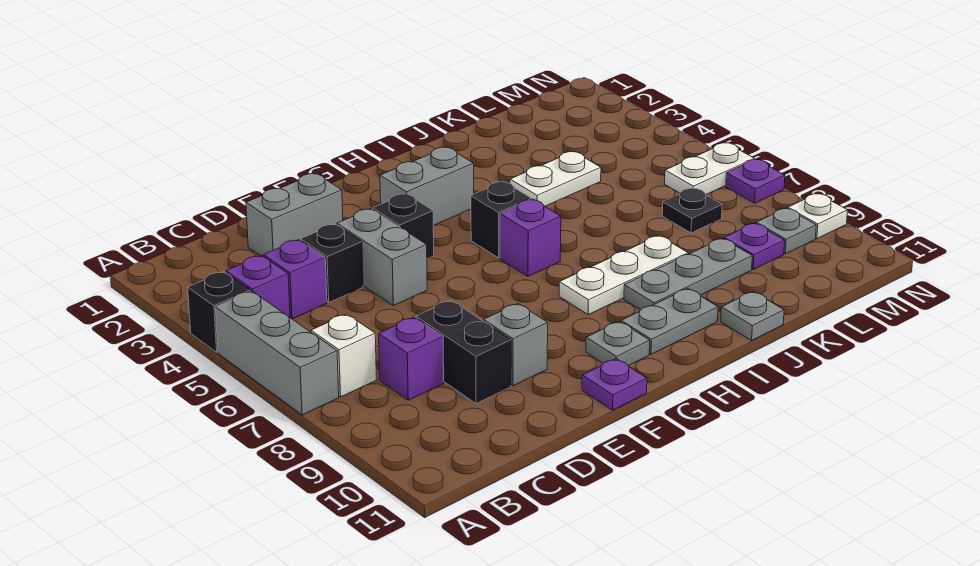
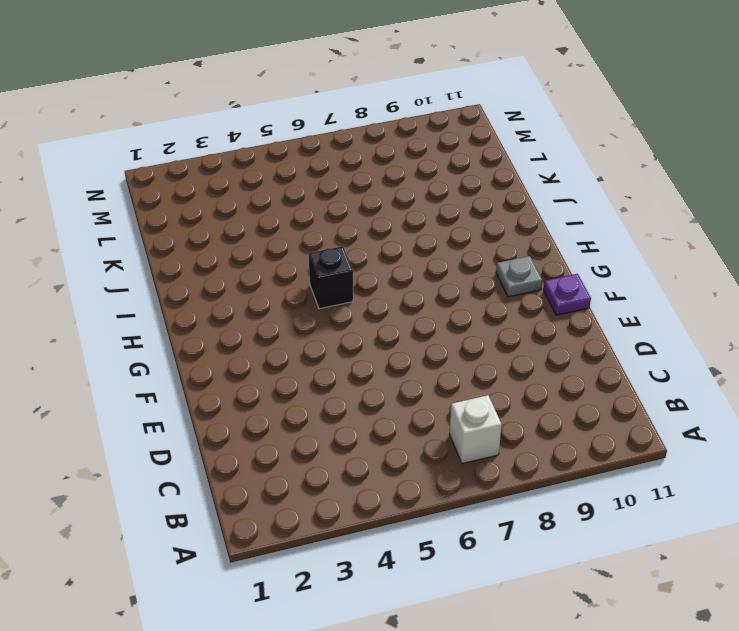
none -> black brick A4 level 1
none -> grey brick A5:A7 level 1
none -> purple brick B4 level 1

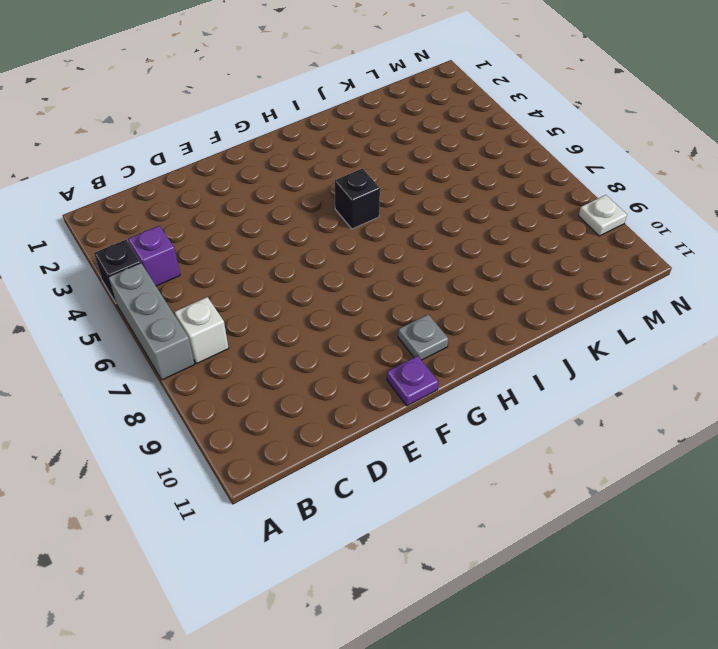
none -> purple brick C4 level 1
none -> purple brick C8 level 1
none -> grey brick D2:E2 level 1

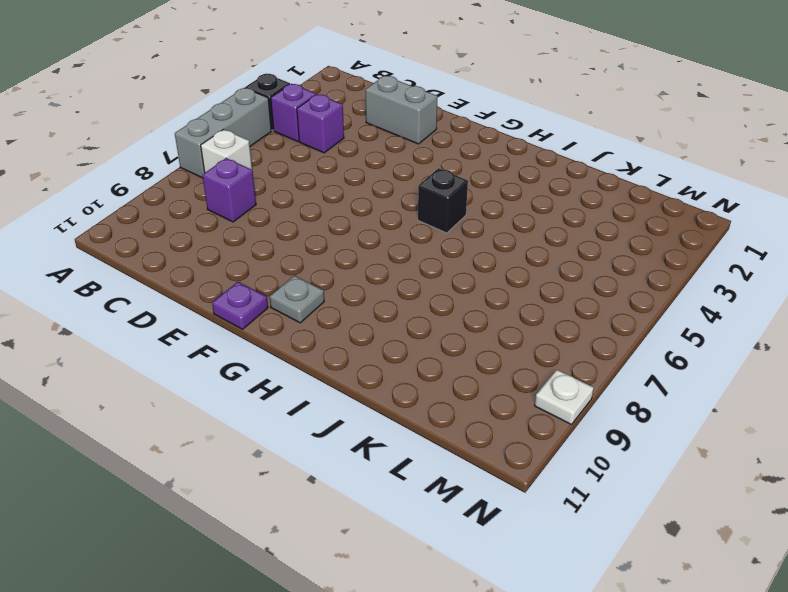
none -> black brick D4 level 1
none -> black brick D8:D9 level 1
none -> grey brick E4:E5 level 1

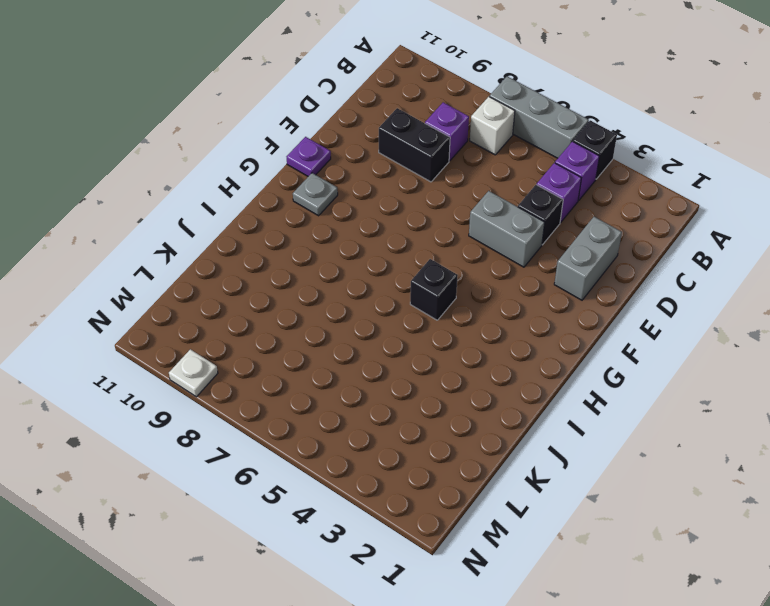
none -> grey brick E9 level 1
none -> black brick F4 level 1
none -> grey brick G3:H3 level 1

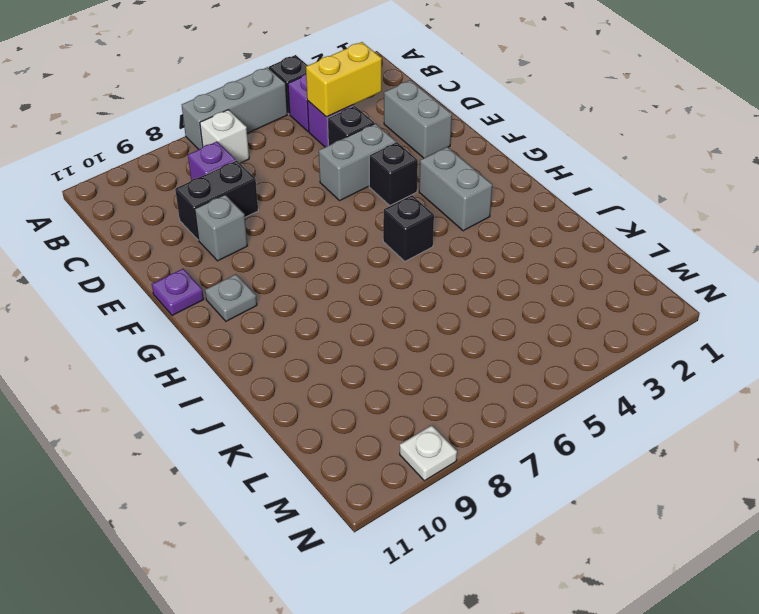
yellow brick C3:C4 level 2 -> none
none -> purple brick H6 level 1
none -> white plate H8:J8 level 1
none -> grey plate H10:I10 level 1

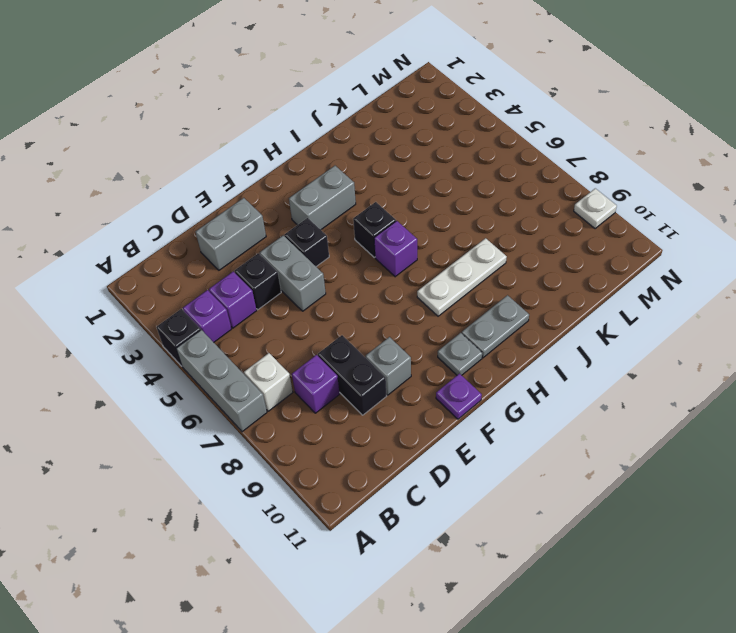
none -> grey plate I9:K9 level 1
none -> white plate J4:K4 level 1
none -> grey plate J11 level 1

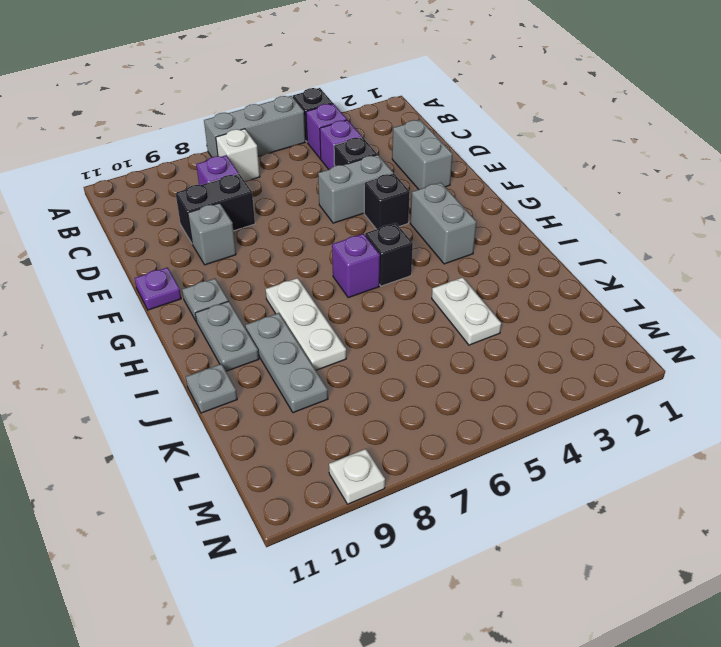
none -> black plate L7 level 1
none -> purple plate L9 level 1
none -> white plate M6:N6 level 1

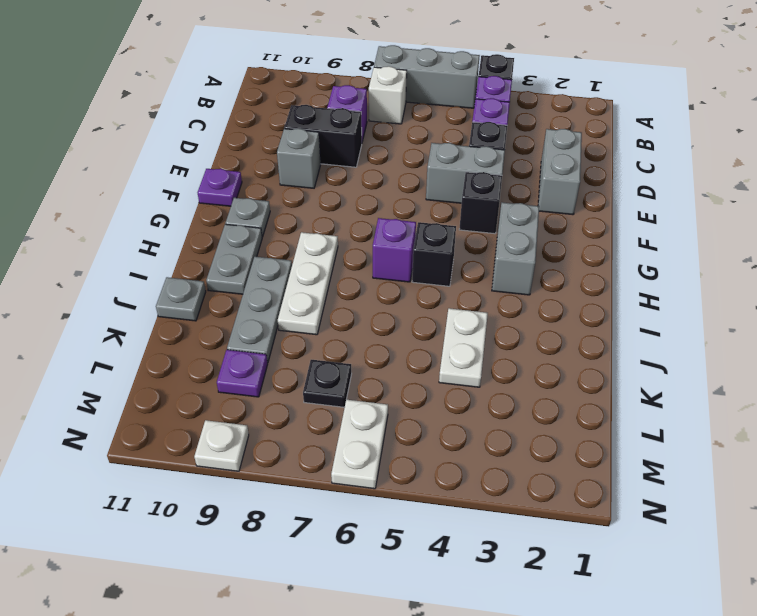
none -> grey plate M9 level 1
none -> purple plate N7 level 1

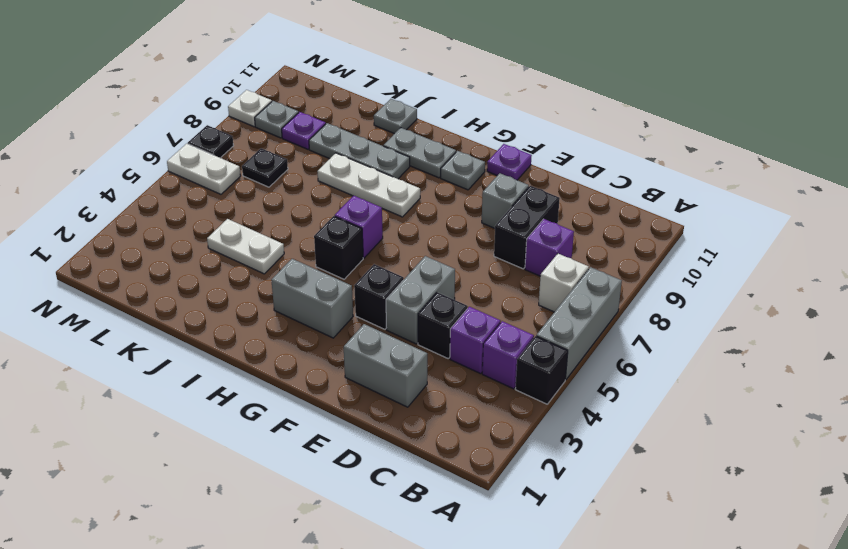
black plate N7 level 1 -> purple plate N7 level 1

